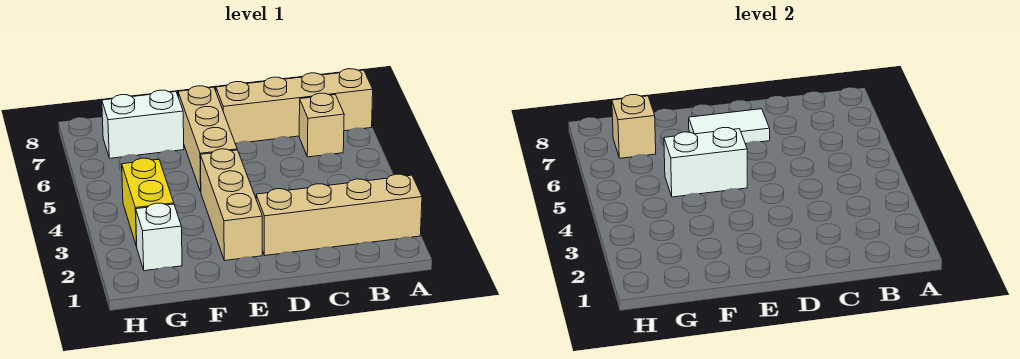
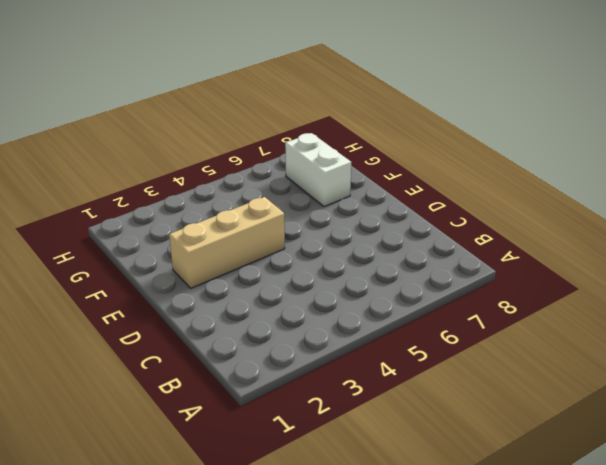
none -> tan brick A2:D2 level 1
none -> tan brick A7:D7 level 1

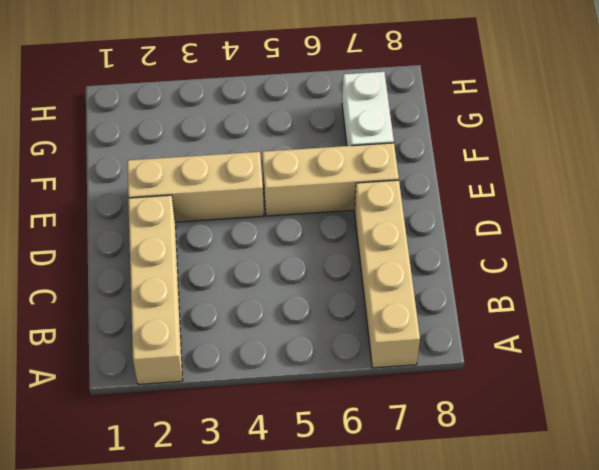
none -> tan brick B6 level 1
none -> white brick G2 level 1

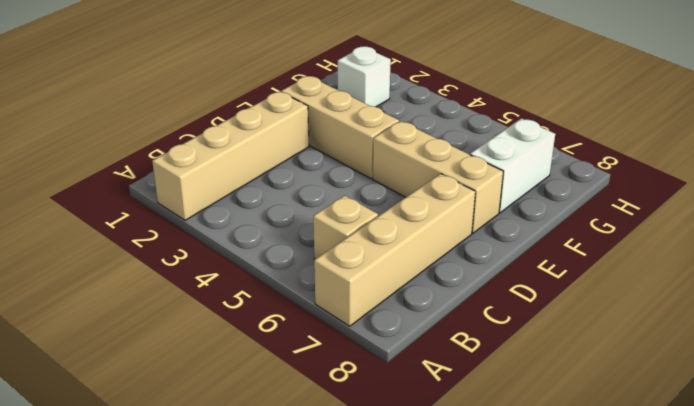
none -> yellow brick G3:G4 level 1
none -> white tile D7:E7 level 2

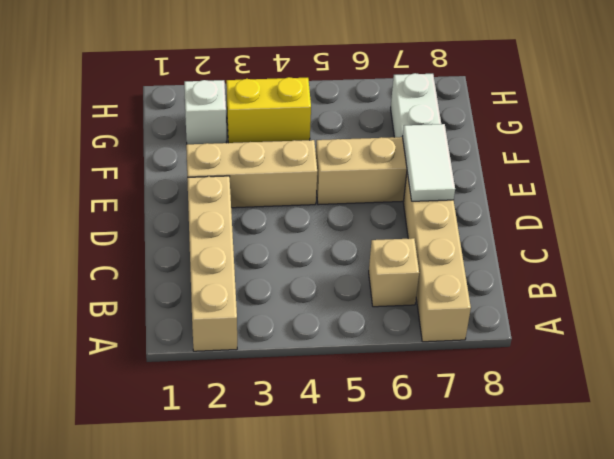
none -> white brick E5:F5 level 2
none -> tan brick G7 level 2

